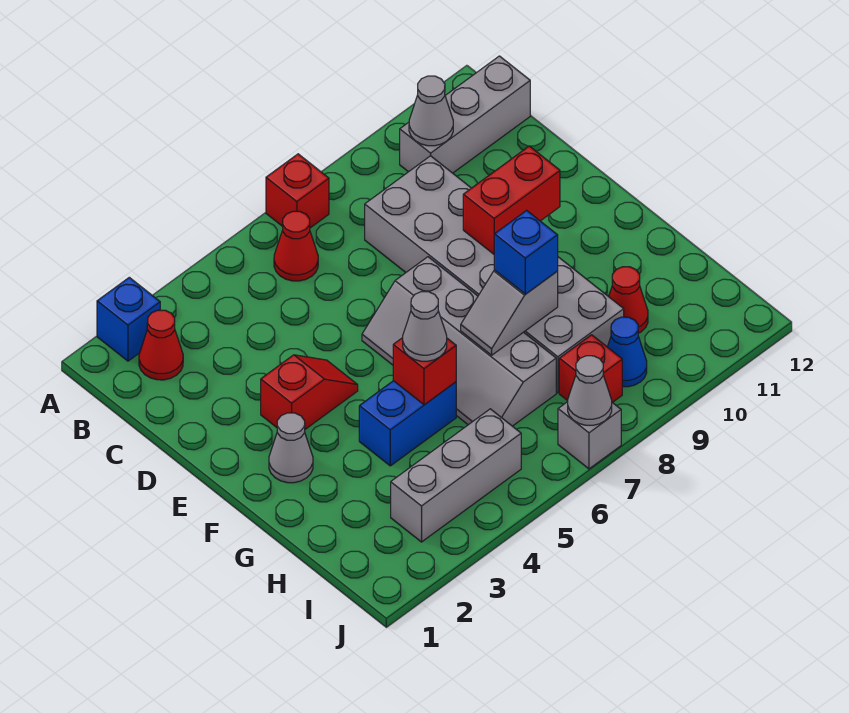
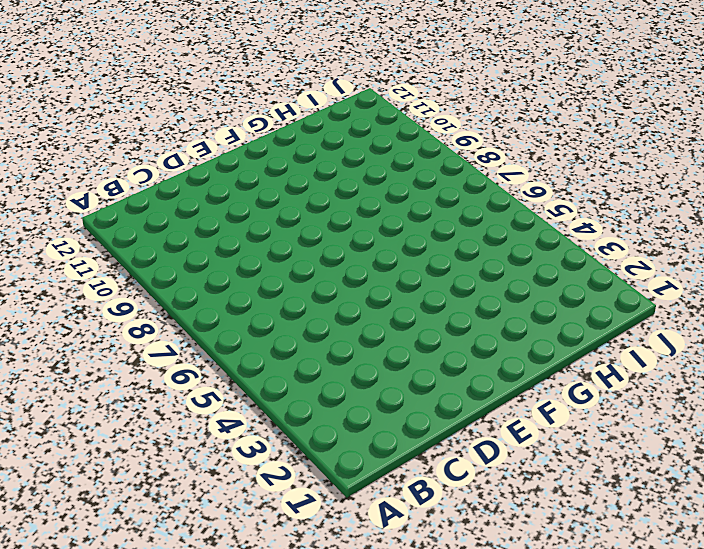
none -> blue brick A2 level 1
none -> red brick A7 level 1
none -> red cone B2 level 1

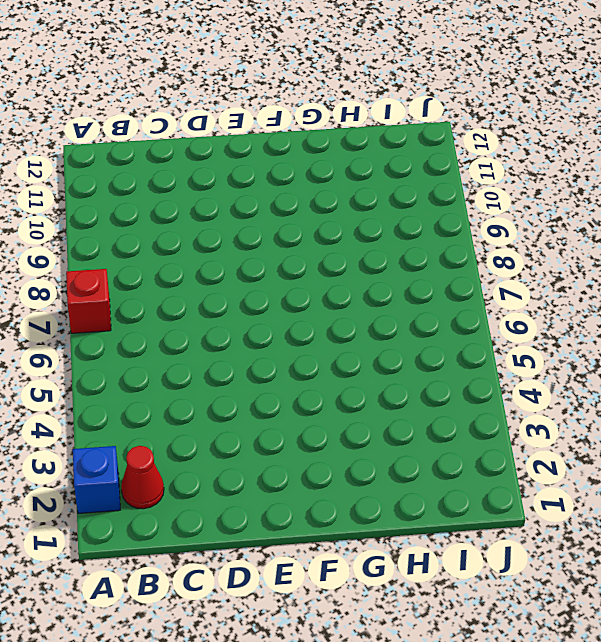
none -> red cone B6 level 1
none -> grey brick B10:B12 level 1
none -> grey brick C8:H9 level 1

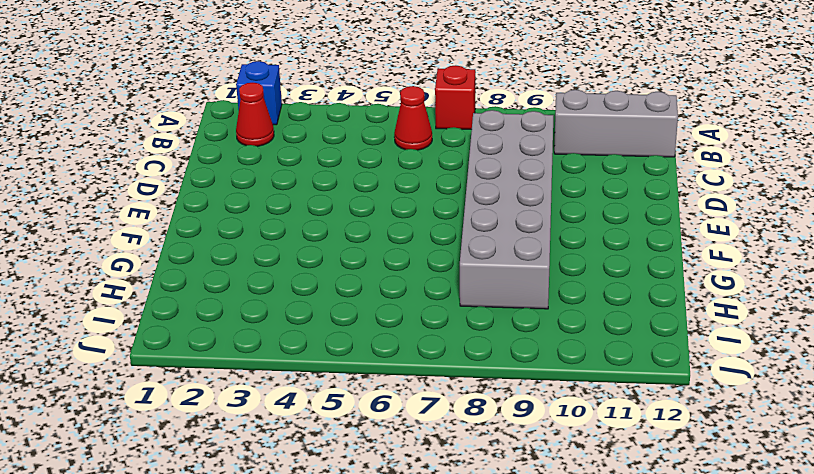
none -> red slope E3:E4 level 1 top 3
none -> grey slope E6:H7 level 1 top 7
none -> grey cone F2 level 1

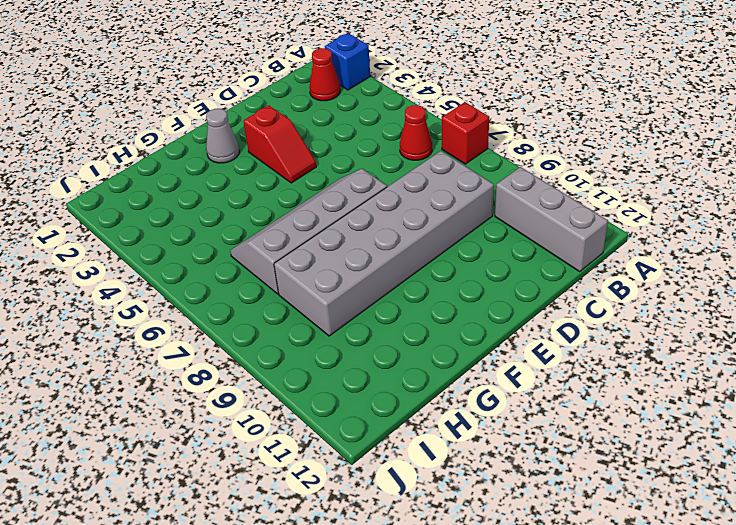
none -> blue brick G4:G5 level 1
none -> red cone H10 level 1
none -> grey brick I3:I5 level 1

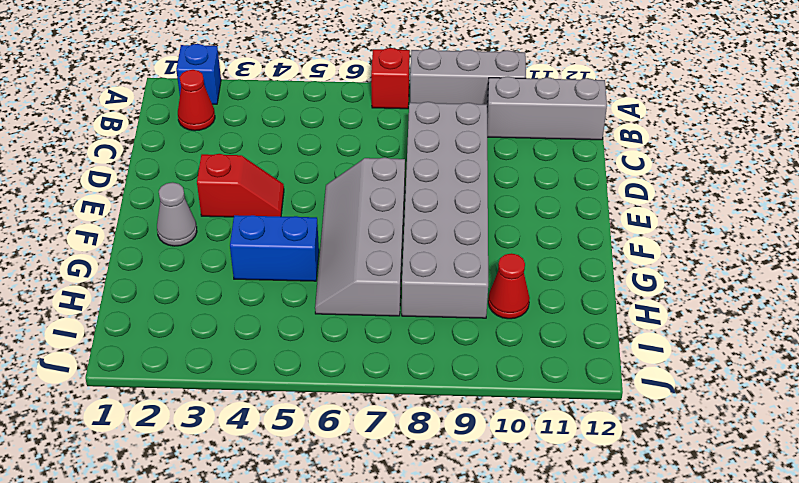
grey brick A8:A10 level 1 -> grey brick I3:I5 level 1
none -> red cone B6 level 1
none -> red brick I8 level 1
none -> blue cone I9 level 1

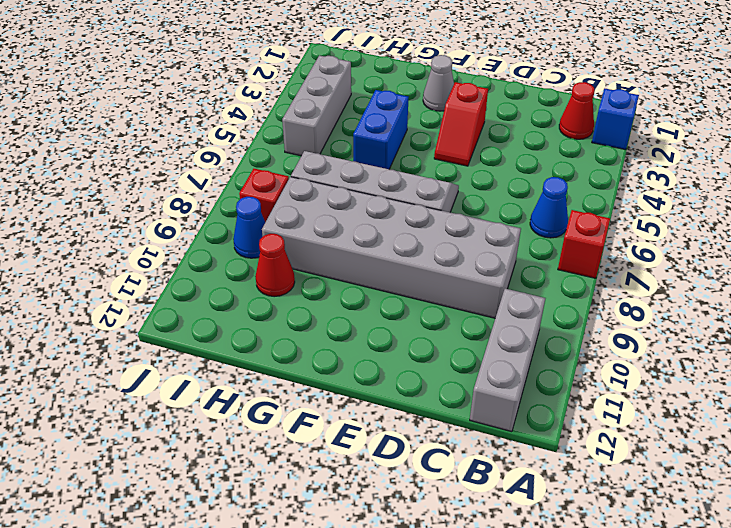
blue cone B6 level 1 -> red cone B6 level 1
none -> grey brick J7 level 1
none -> grey cone B10 level 2
none -> red brick E9:E10 level 2

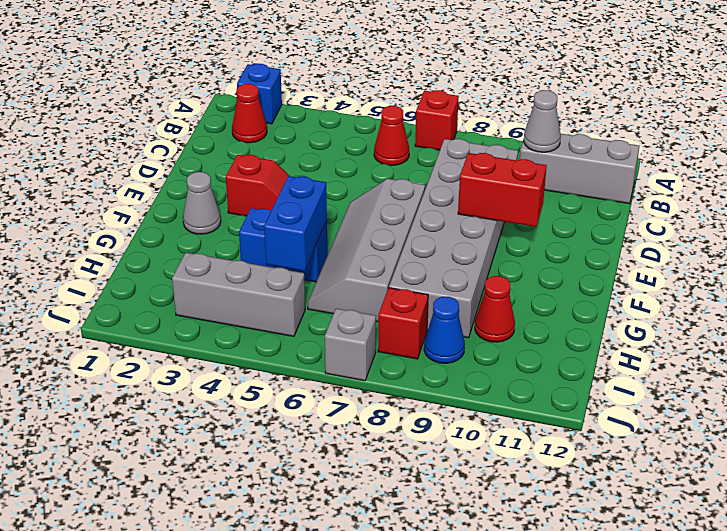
blue brick G5:H5 level 2 -> red brick G5 level 2
none -> grey slope G7:G8 level 2 top 8
none -> grey cone J7 level 2
none -> grey cone G5 level 3

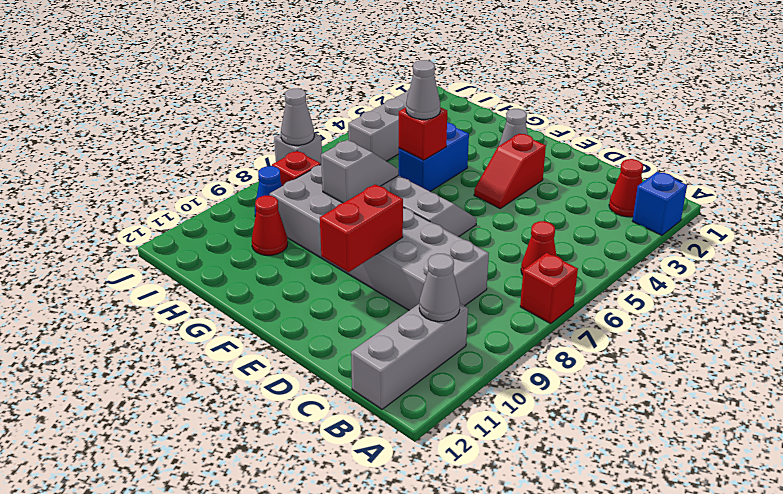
none -> blue brick G8 level 3

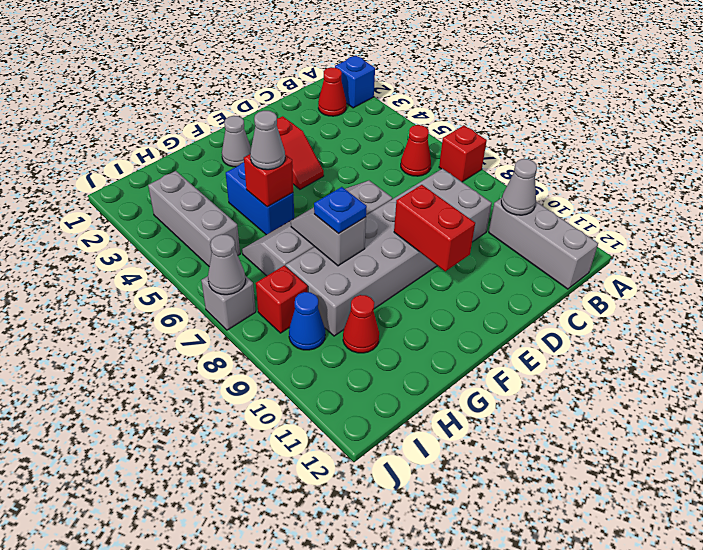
blue plate G8 level 3 -> blue brick G8 level 3

